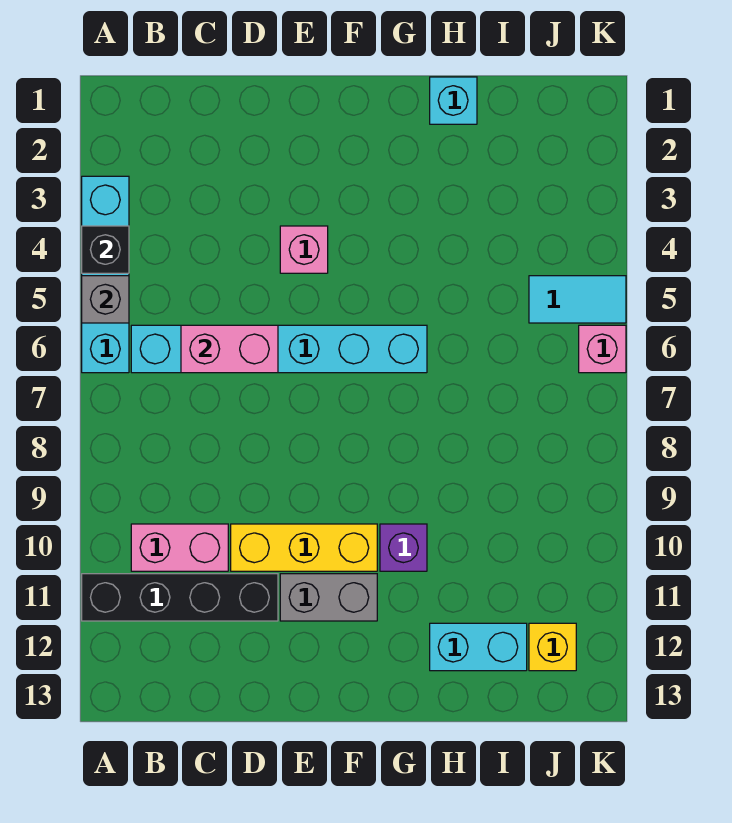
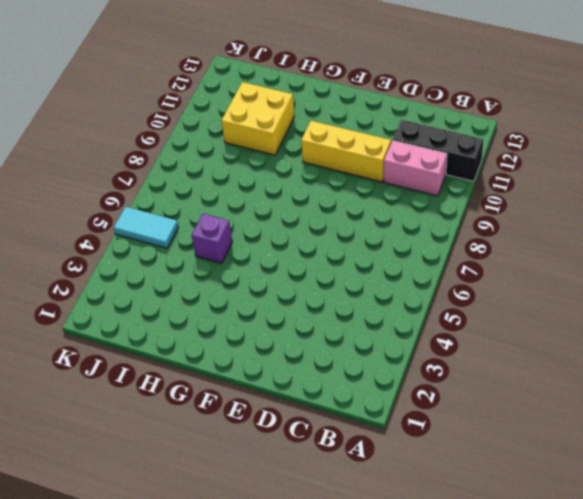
black brick A11:C11 level 1 -> black brick A11:D11 level 1
purple brick H5 level 1 -> purple brick G10 level 1
yellow brick H10:I11 level 1 -> none
none -> cyan brick A3:A6 level 1
none -> cyan brick B6:G6 level 1
none -> pink brick E4 level 1

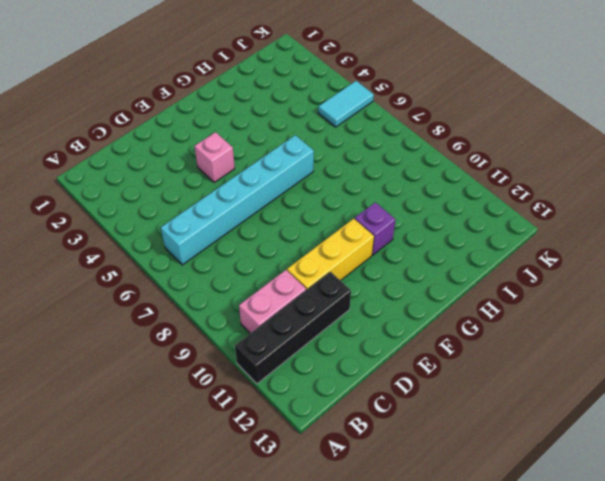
none -> cyan brick A3:A6 level 1
none -> grey brick E11:F11 level 1
none -> cyan brick H1 level 1

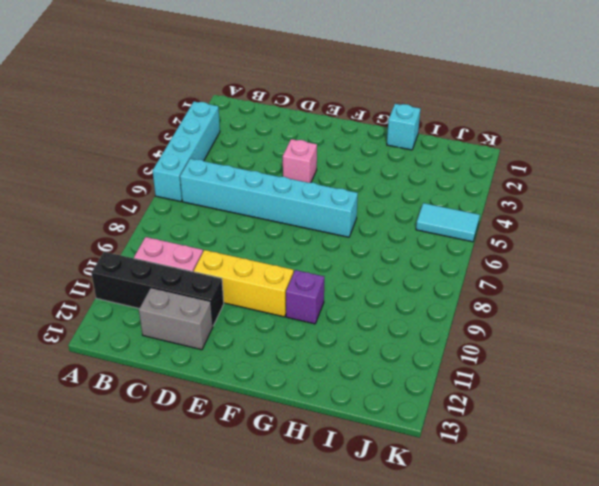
grey brick C12:D12 level 1 -> grey brick E11:F11 level 1
none -> cyan brick H12:I12 level 1
none -> yellow brick J12 level 1
none -> pink brick K6 level 1

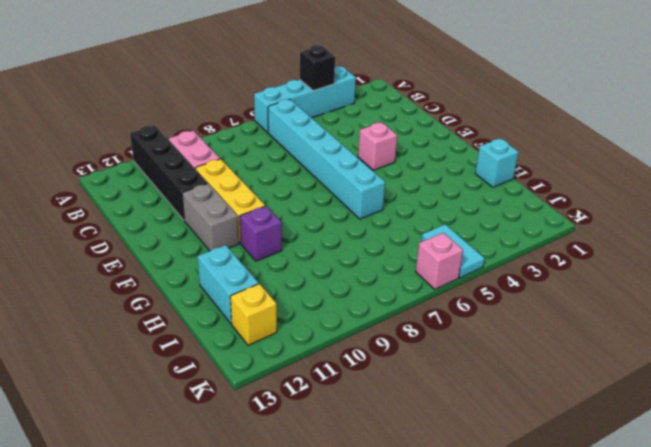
none -> grey brick A5 level 2
none -> pink brick C6:D6 level 2

